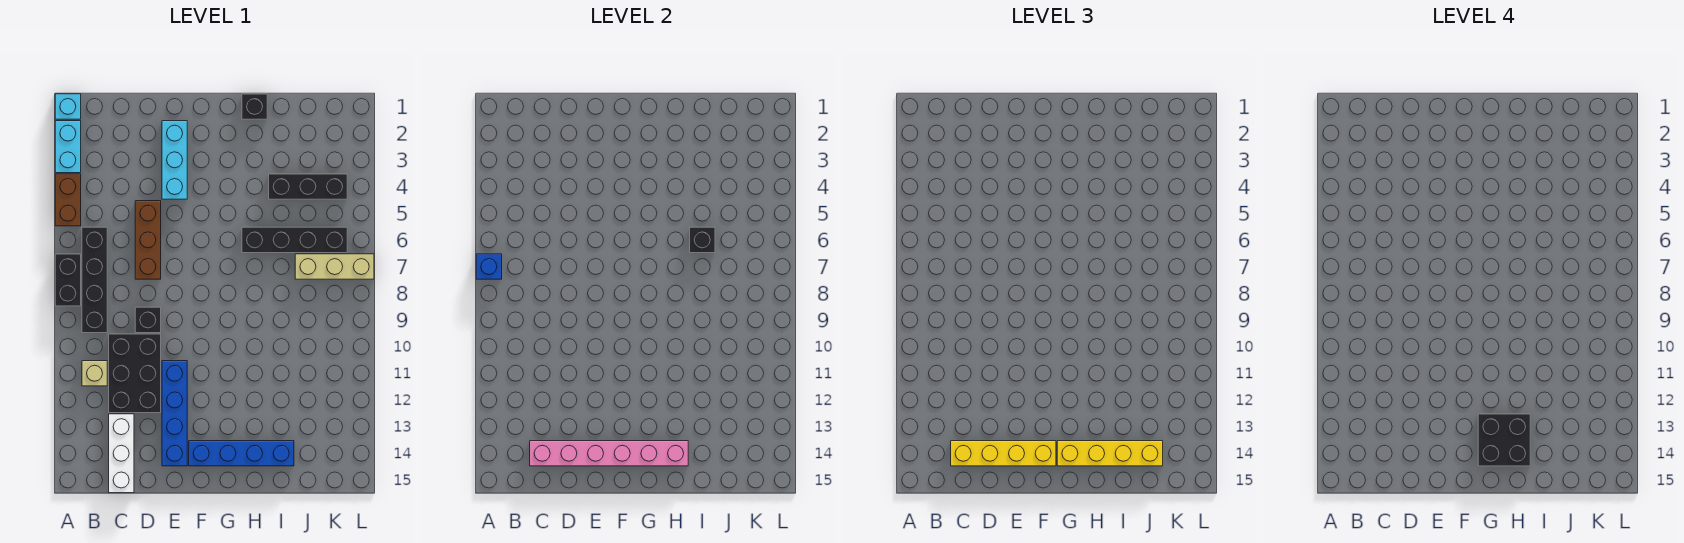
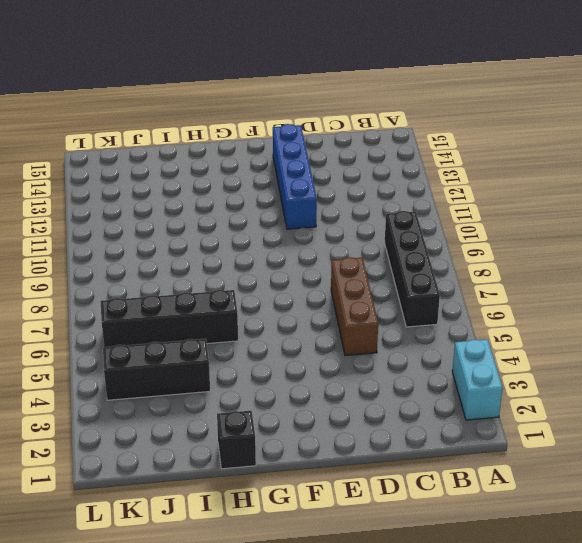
none -> cyan brick A1 level 1
none -> brown brick A4:A5 level 1
none -> black brick A7:A8 level 1

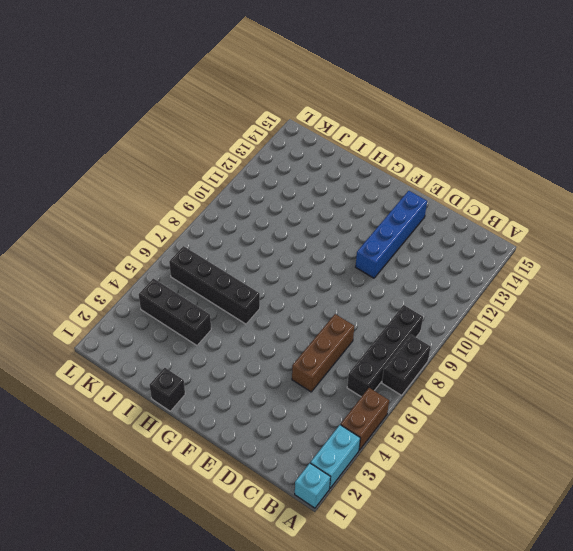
none -> tan brick B11 level 1
none -> black brick C10:D12 level 1
none -> white brick C13:C15 level 1

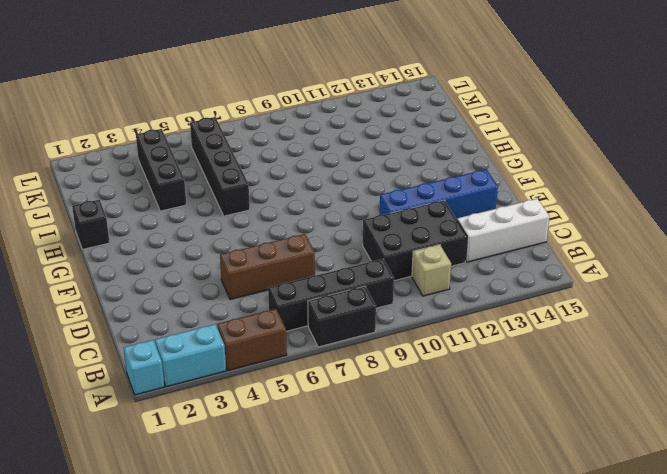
none -> black brick D9 level 1
none -> cyan brick E2:E4 level 1
none -> blue brick F14:I14 level 1

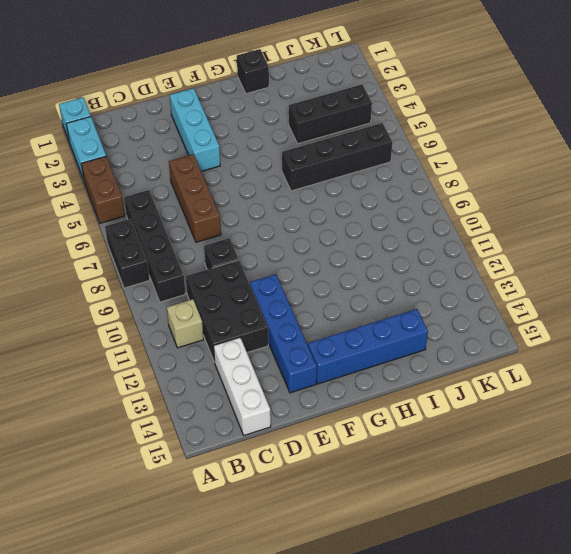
none -> tan brick J7:L7 level 1
none -> blue brick A7 level 2
none -> pink brick C14:H14 level 2

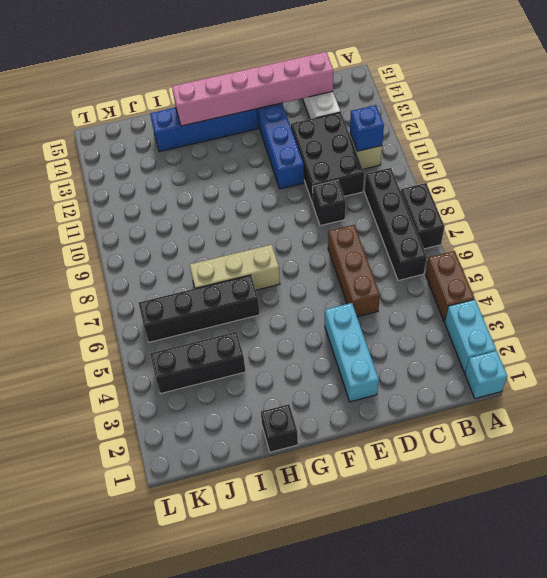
blue brick B11 level 2 -> blue brick A7 level 2
tan brick G7:I7 level 1 -> tan brick J7:L7 level 1
none -> black brick I6 level 2
none -> yellow brick C14:F14 level 3
none -> yellow brick G14:J14 level 3

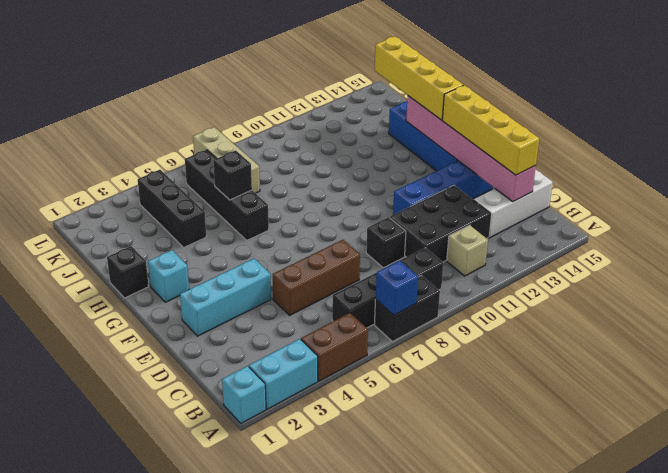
cyan brick G2 level 1 -> none
none -> black brick G13:H14 level 4

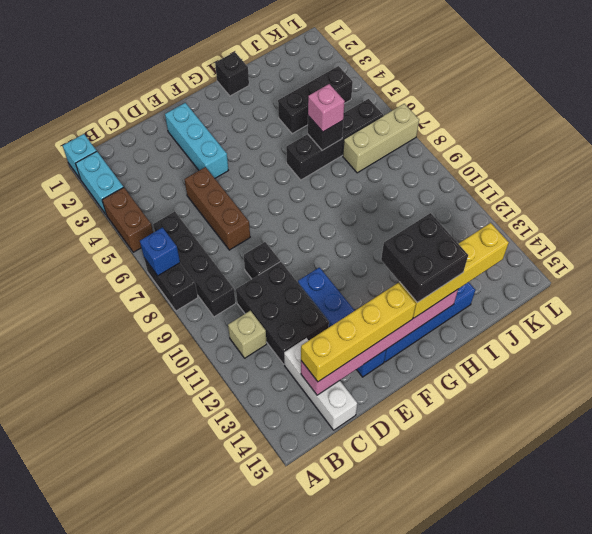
pink brick I6 level 3 -> none

